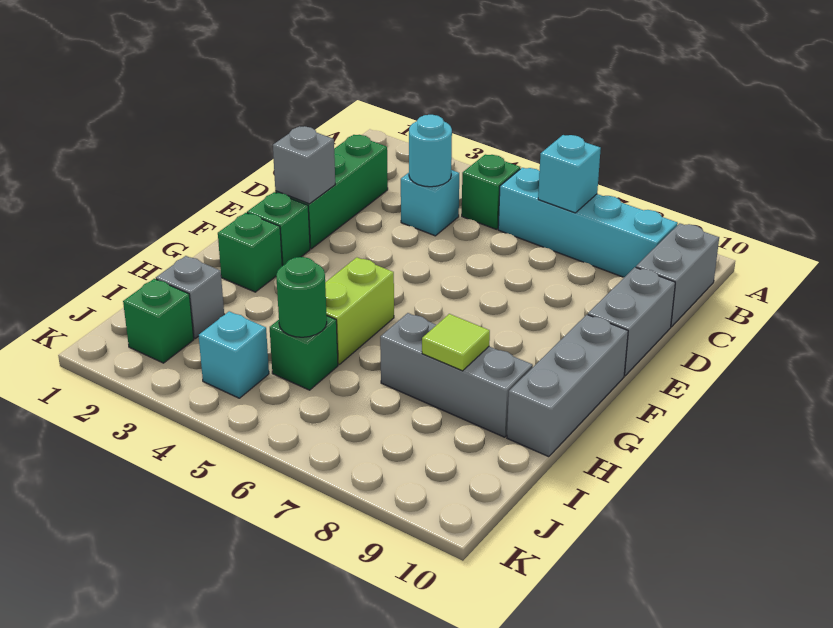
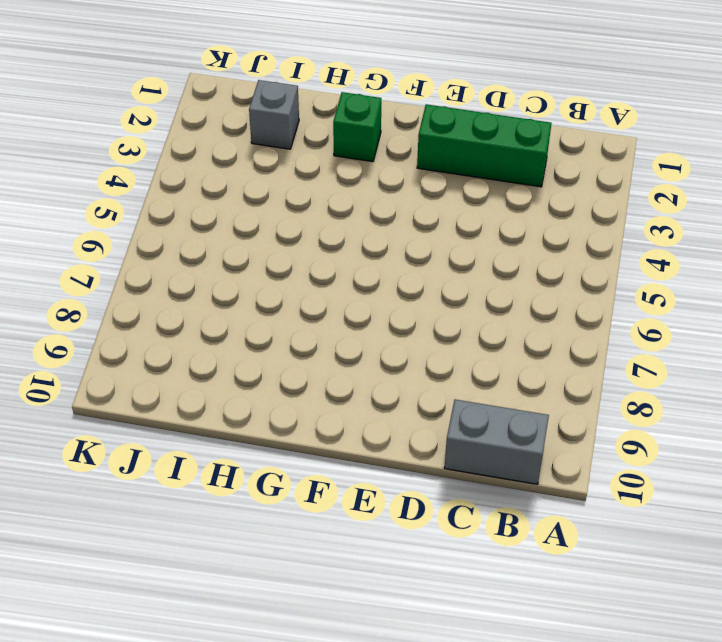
none -> green brick B5 level 1
none -> cyan brick B6:B9 level 1
none -> cyan brick C4 level 1

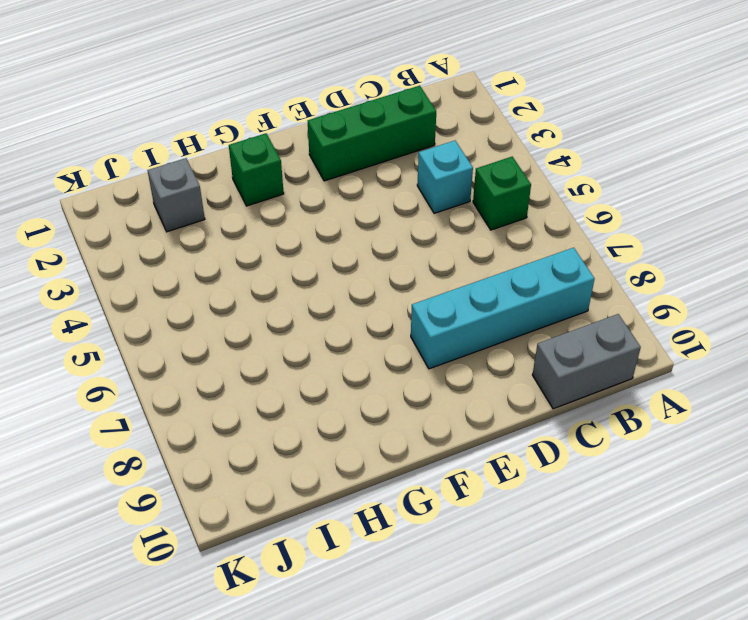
cyan brick B8:E8 level 1 -> cyan brick B6:B9 level 1
none -> grey brick D10:E10 level 1
none -> green brick F2 level 1
none -> grey brick F10:H10 level 1

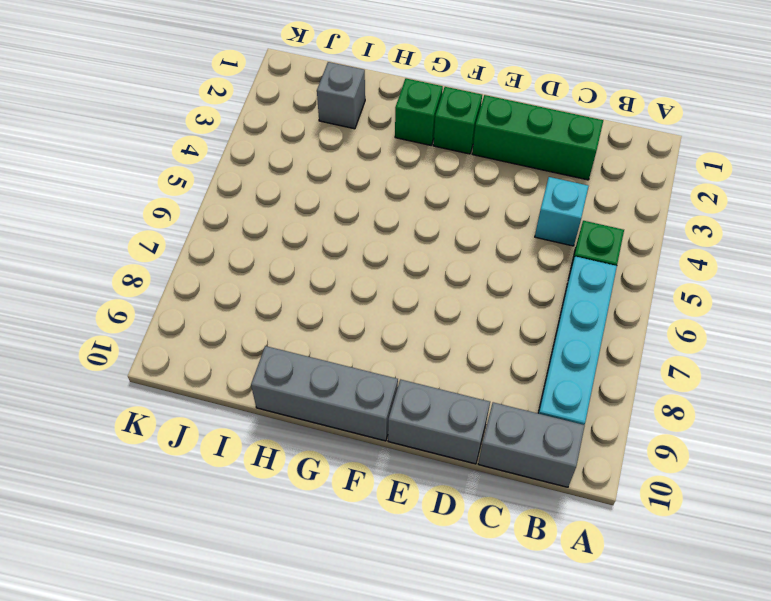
none -> lime brick G5:H5 level 1
none -> grey brick H7:H9 level 1
none -> green brick I5 level 1

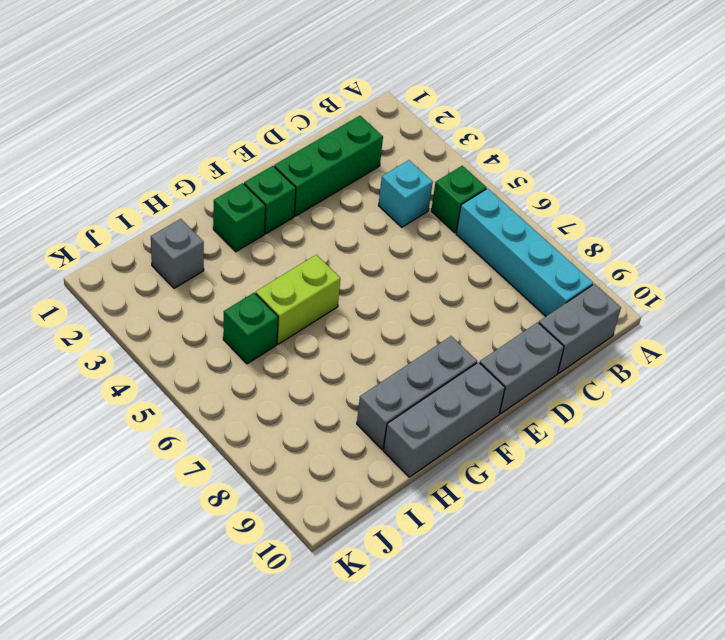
grey brick F9:H9 level 1 -> grey brick H7:H9 level 1
none -> green brick J2 level 1
none -> cyan brick J4 level 1
none -> cyan brick B7 level 2

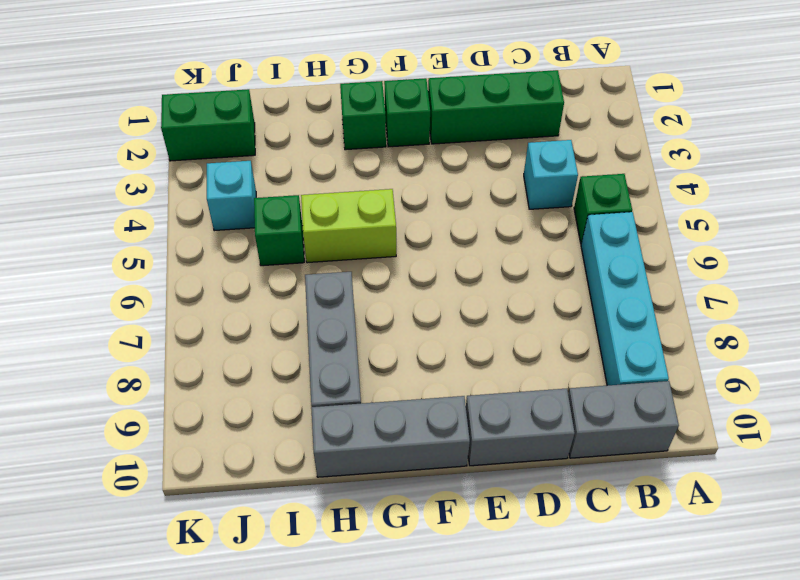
green brick J2:K2 level 1 -> green brick J2 level 1
none -> grey brick I2 level 1
none -> cyan brick B7 level 2
none -> cyan round brick C4 level 2

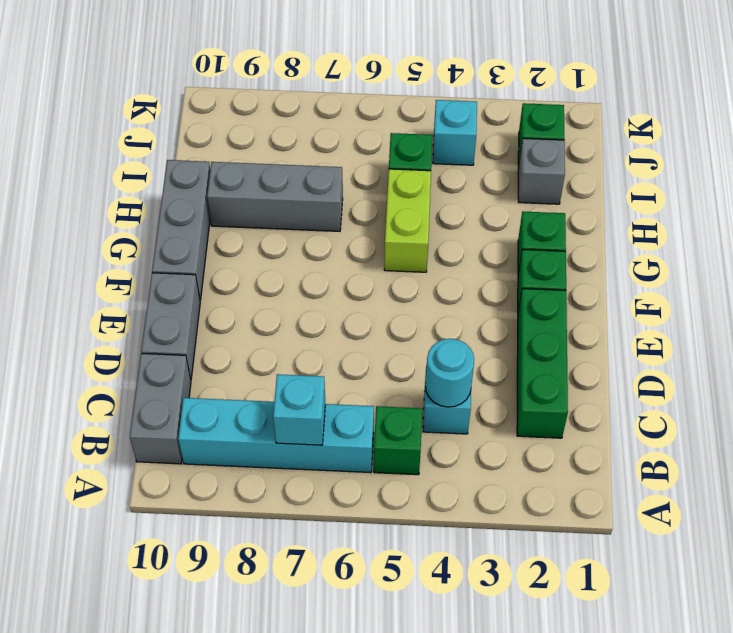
none -> grey brick E2 level 2
none -> lime tile H8 level 2
none -> green round brick I5 level 2

